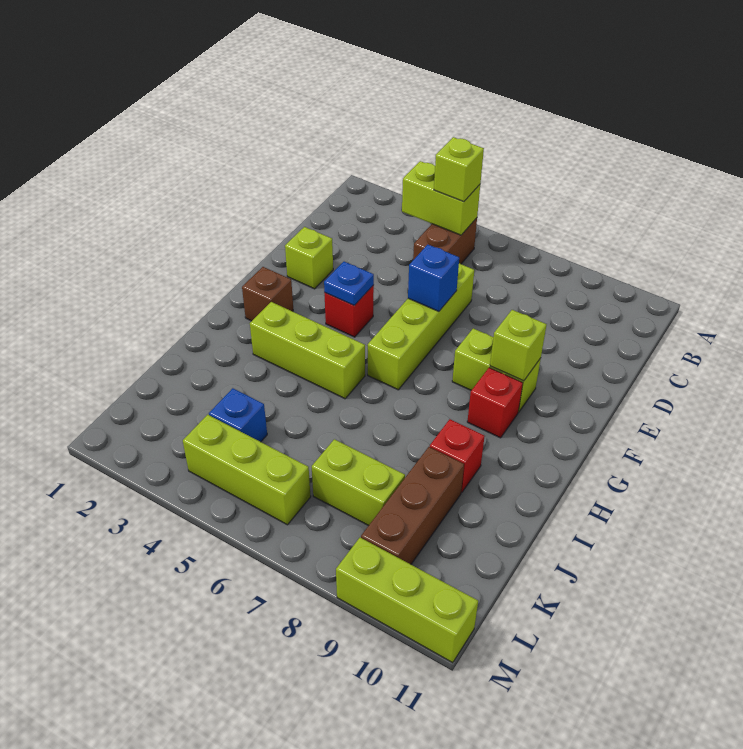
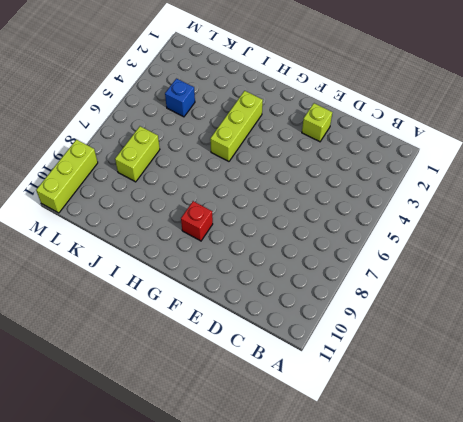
none -> brown brick B5:C5 level 1
none -> lime brick D6:G6 level 1
none -> red brick F4 level 1

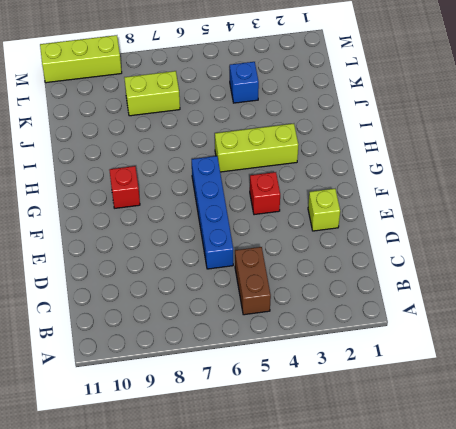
blue brick D6:G6 level 1 -> lime brick D6:G6 level 1
none -> lime brick F8:F9 level 1
none -> brown brick G2 level 1
none -> red brick I9 level 1

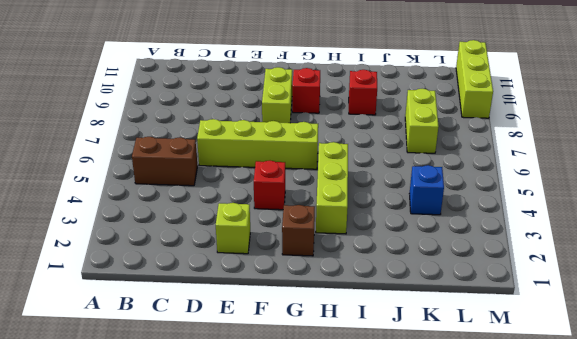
none -> brown brick J9:L9 level 1
none -> lime brick L4:L6 level 1
none -> lime brick B4:B5 level 2

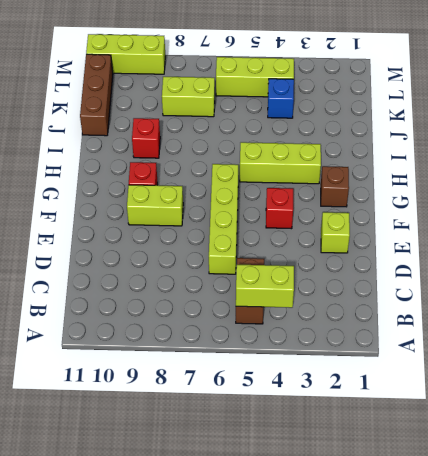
brown brick J11:L11 level 1 -> brown brick J9:L9 level 1
none -> blue brick E6 level 2
none -> blue plate F4 level 2
none -> lime brick F9 level 2

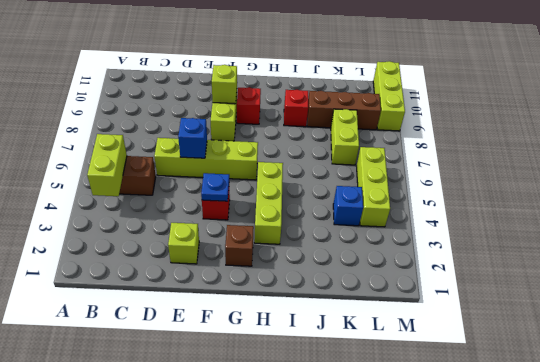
none -> lime brick B5 level 3

